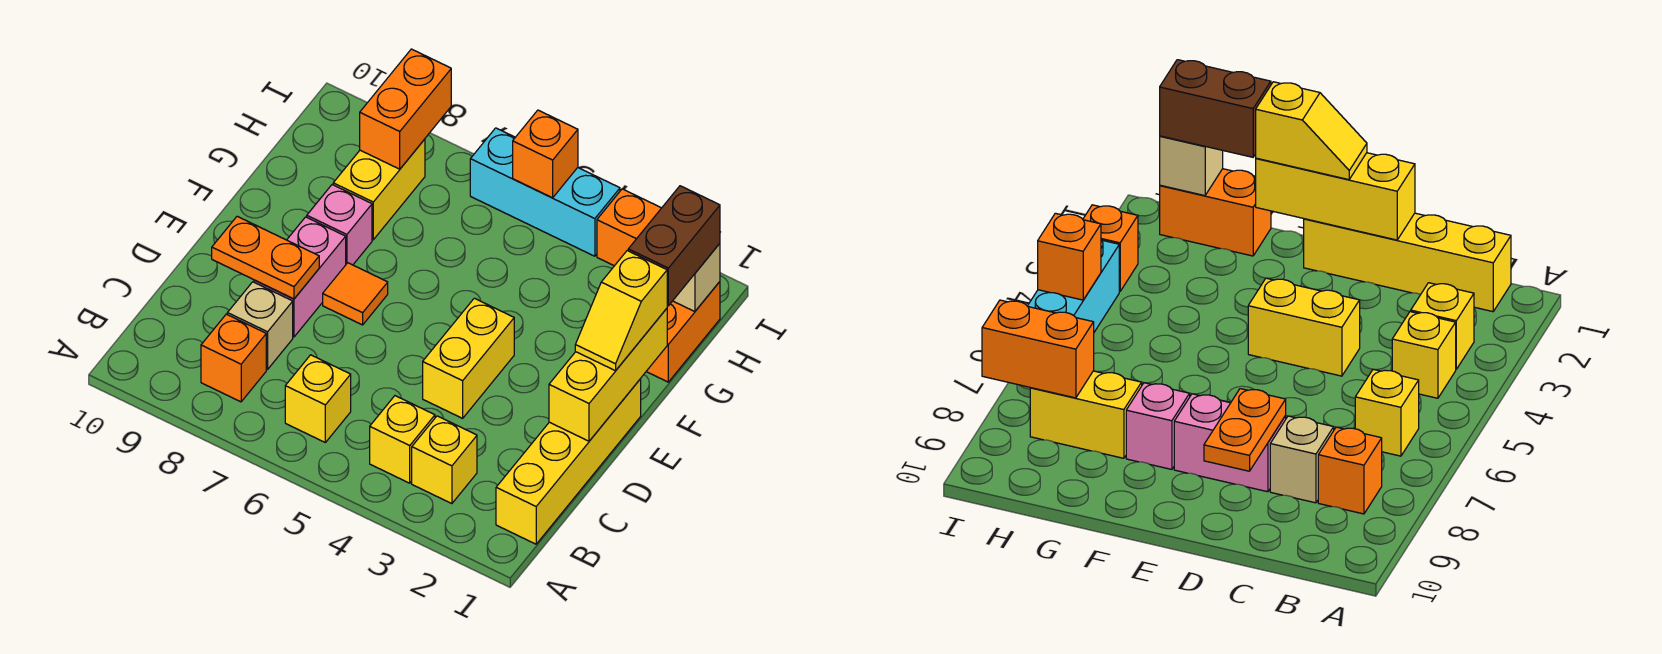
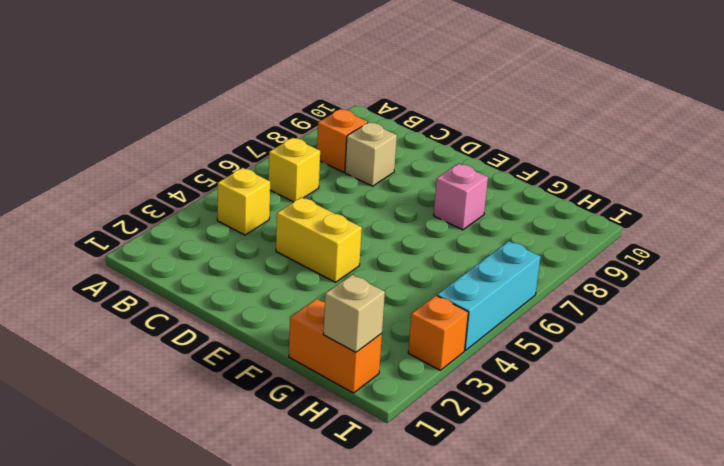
none -> yellow brick B1:E1 level 1
none -> yellow brick B3 level 1
none -> pink brick D8:E8 level 1

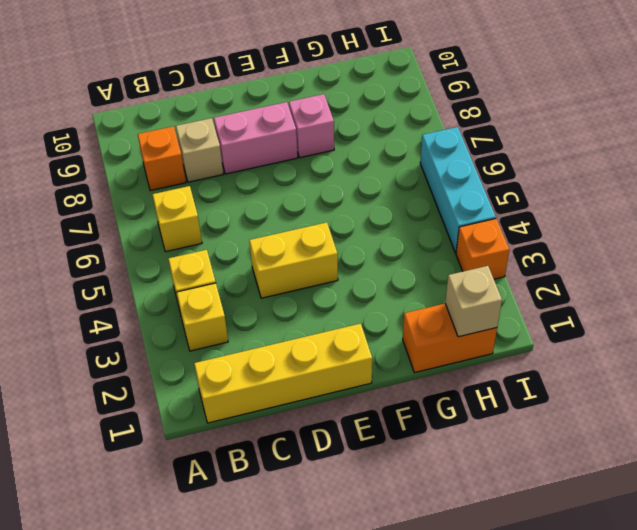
none -> orange tile E7 level 1
none -> yellow brick G8:H8 level 1
none -> yellow brick D1:F1 level 2

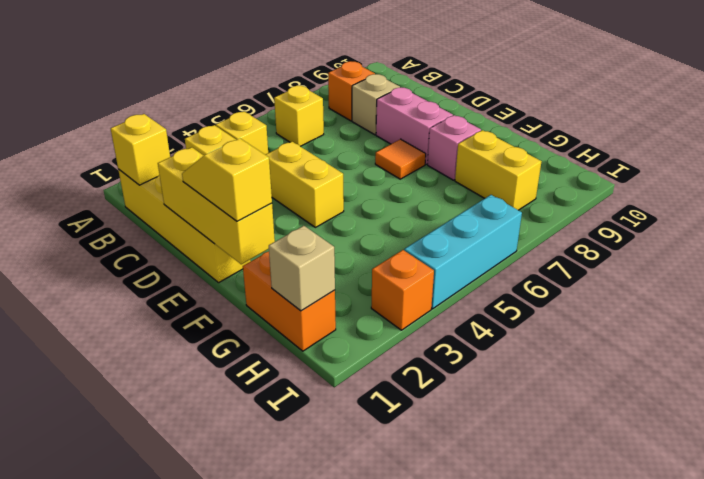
yellow brick B1 level 2 -> none
none -> orange plate D8:D9 level 2
none -> orange brick H8:I8 level 2
none -> orange brick I5 level 2

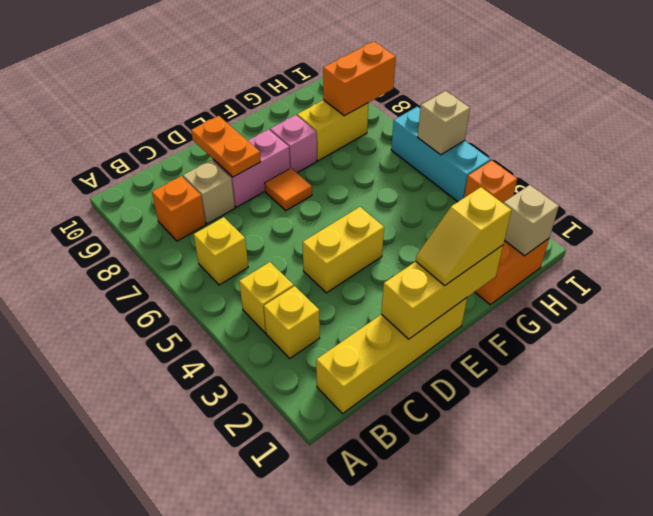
tan brick I5 level 2 -> orange brick I5 level 2
none -> brown brick G1:H1 level 3

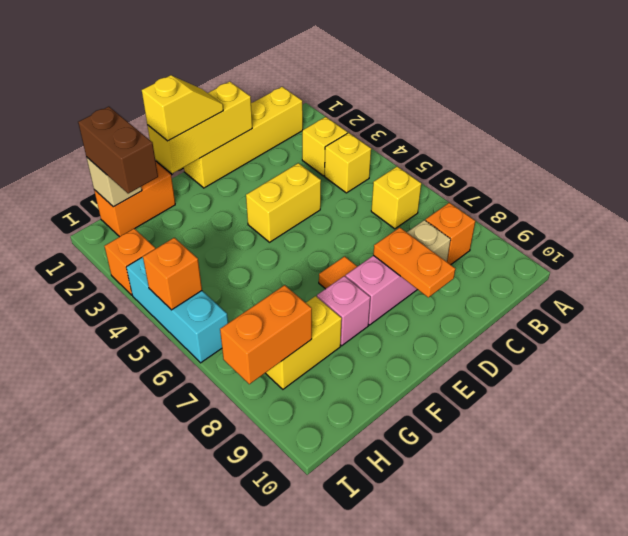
brown brick H1:H2 level 3 -> brown brick G1:H1 level 3

